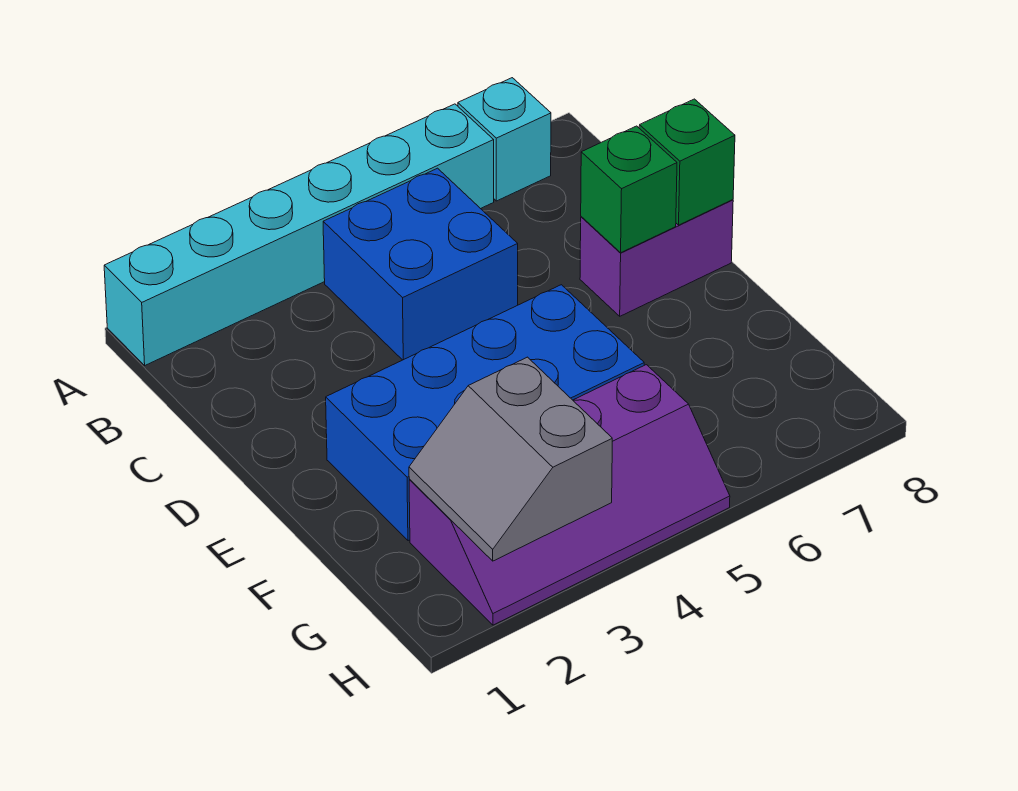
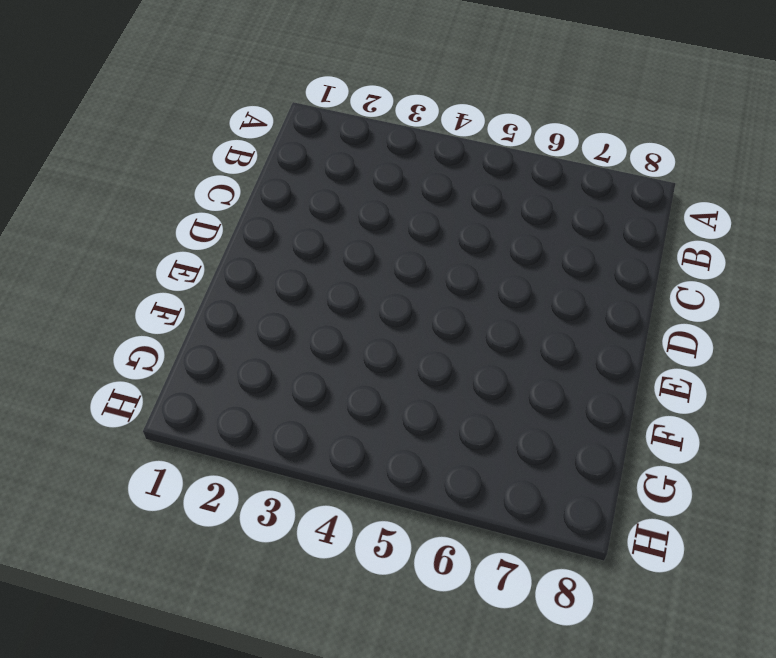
none -> cyan brick A1:A6 level 1
none -> cyan brick A7 level 1

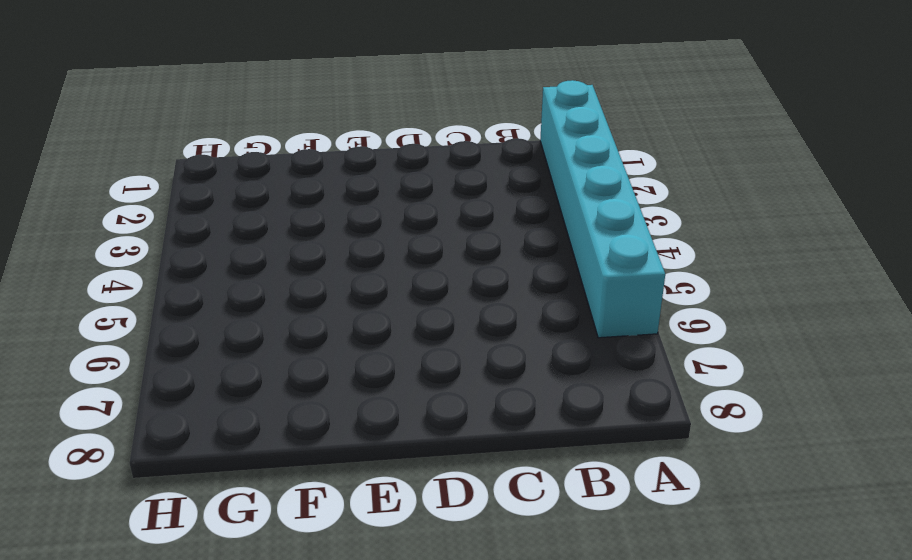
none -> cyan brick A7 level 1
none -> blue brick B4:C5 level 1

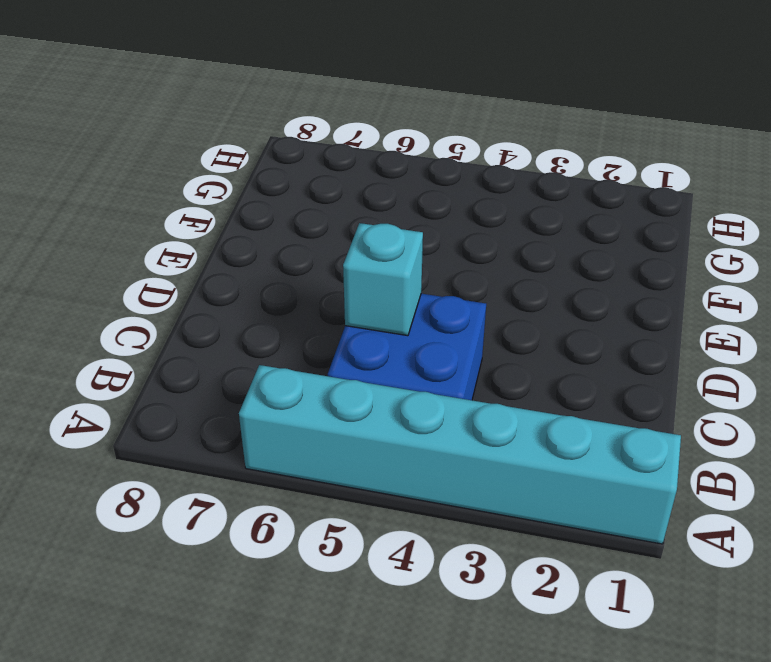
cyan brick C5 level 2 -> cyan brick A7 level 1
none -> purple brick D7:D8 level 1
none -> blue brick E2:F5 level 1

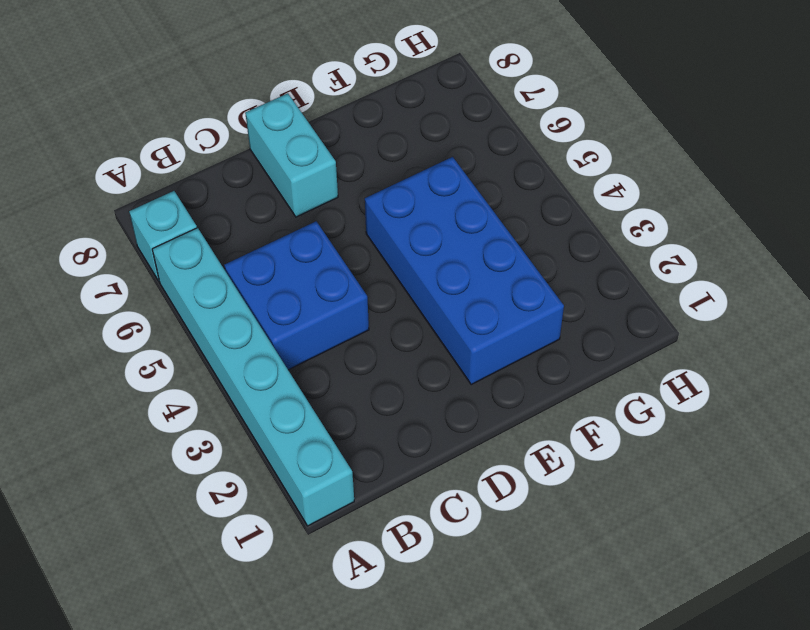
cyan brick D7:D8 level 1 -> purple brick D7:D8 level 1
none -> purple slope G2:H5 level 1 top G
none -> green brick D7 level 2

